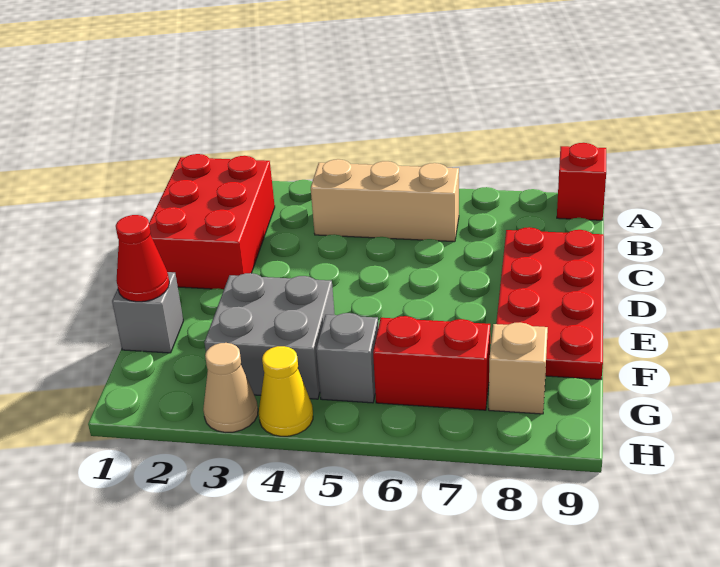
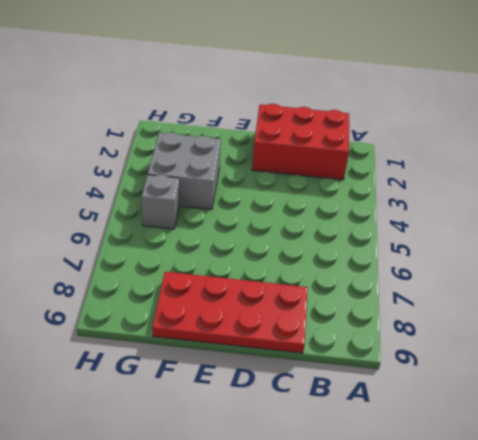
none -> red brick A9 level 1
none -> tan brick B4:B6 level 1
none -> grey brick F1 level 1

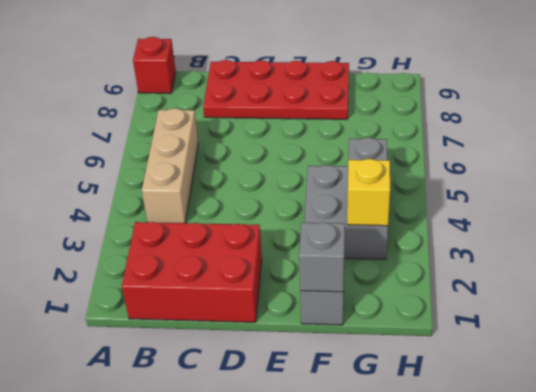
grey brick F1 level 2 -> red cone F1 level 2
yellow brick G3 level 2 -> none
none -> red brick G6:G7 level 1
none -> tan brick G8 level 1
none -> tan cone H3 level 1

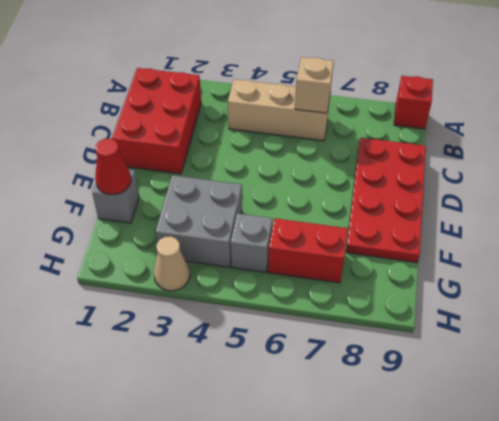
tan brick B6 level 2 -> tan brick G8 level 1
none -> yellow cone H4 level 1

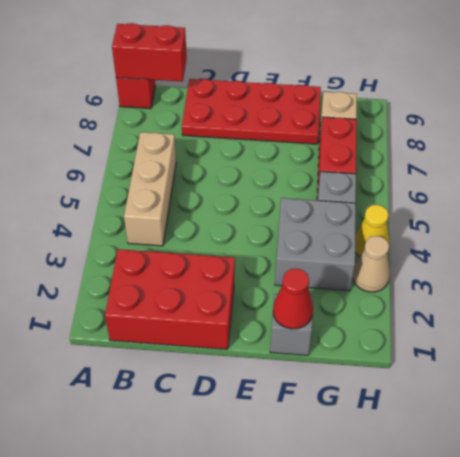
red brick A9:B9 level 2 -> none

